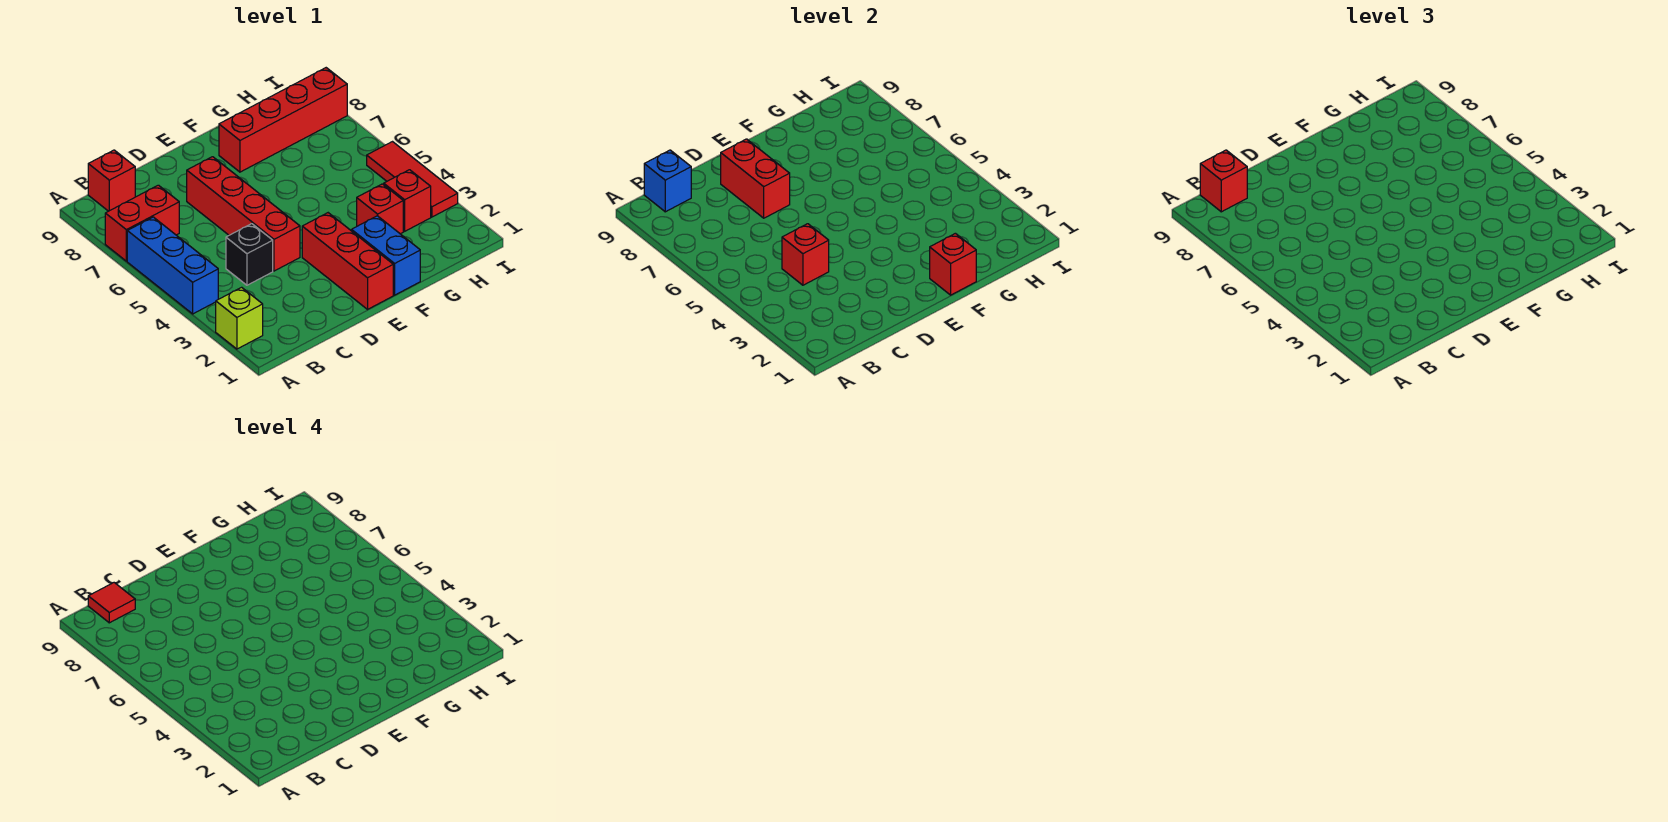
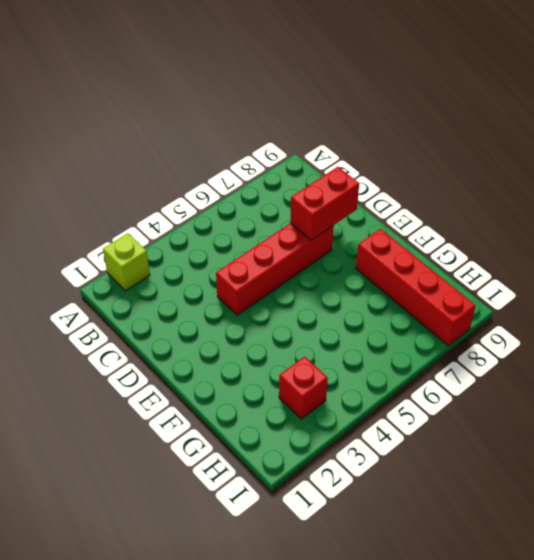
none -> blue brick A4:A6 level 1
none -> red brick A7:B7 level 1
none -> red brick B9 level 1

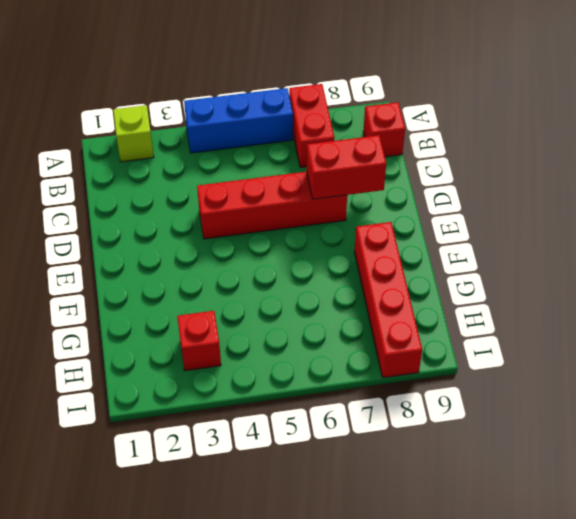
none -> black brick C4 level 1
none -> red brick E1:E3 level 1
none -> blue brick F1:F2 level 1

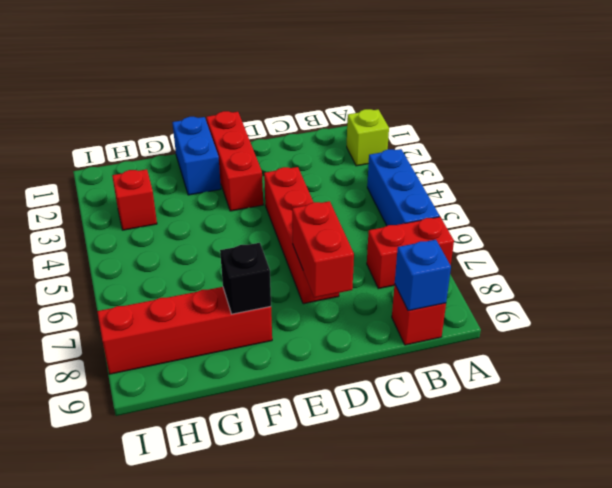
black brick F8 level 2 -> black brick C4 level 1
none -> red brick G3 level 1
none -> red tile I3:I5 level 1
none -> red brick C4 level 2

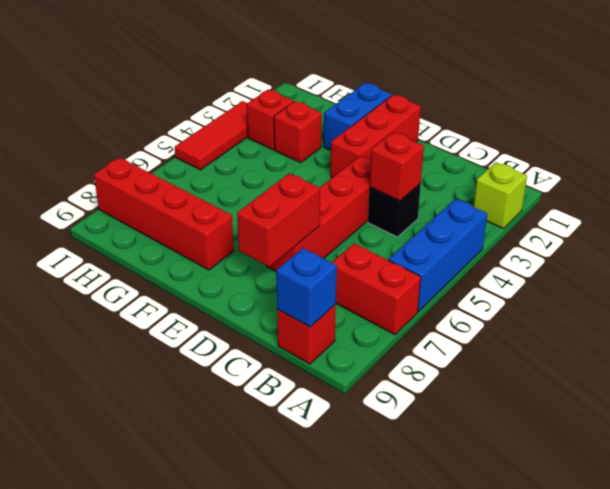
none -> red brick F1 level 2
none -> red brick B9 level 3
none -> red tile B9 level 4

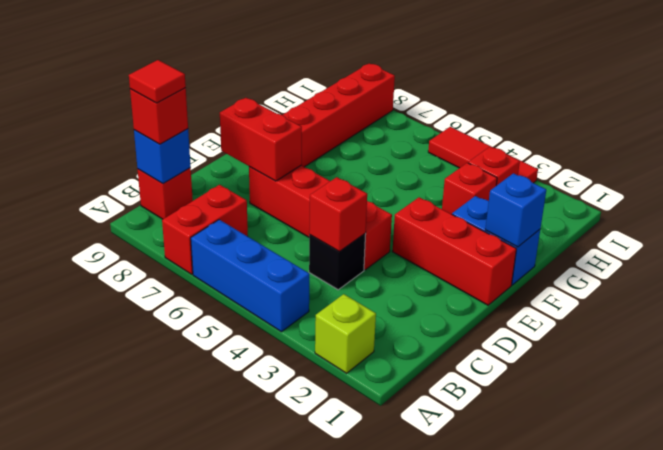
blue brick F1 level 2 -> red brick F1 level 2

